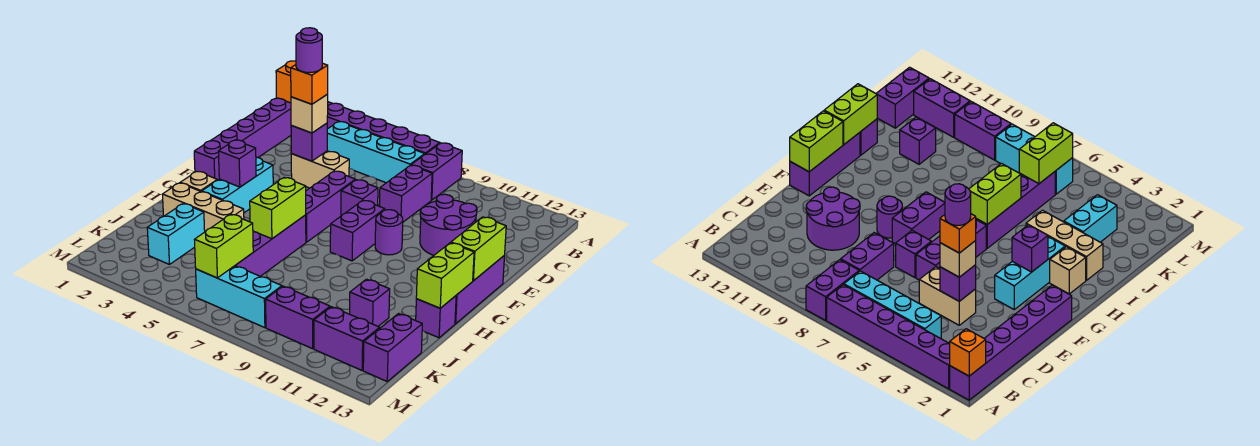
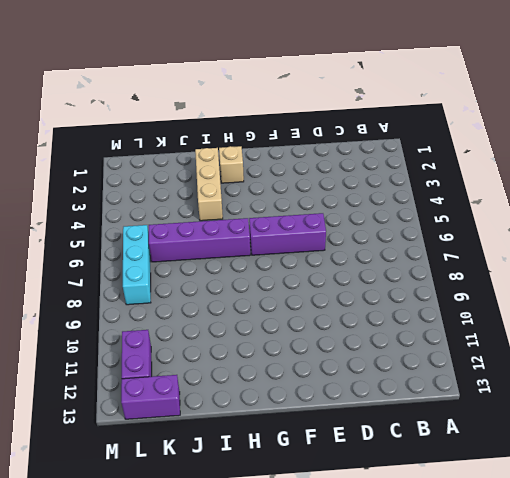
none -> purple brick A1:F1 level 1
none -> purple brick A2:A7 level 1
none -> purple brick A8:B8 level 1
none -> cyan brick B4:B7 level 1

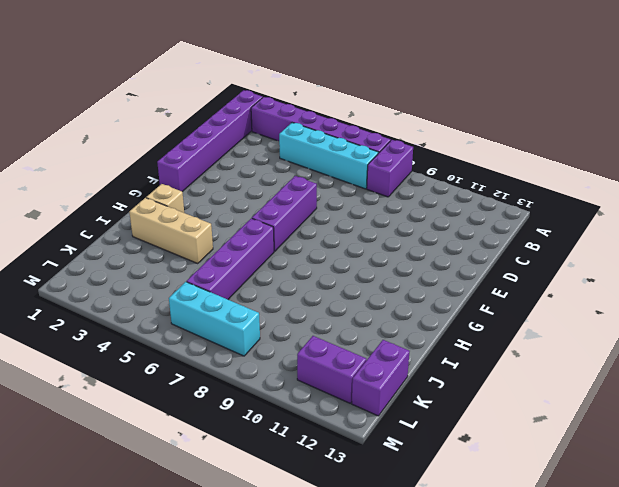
none -> purple brick C8:D8 level 1
none -> tan brick D4:D5 level 1
none -> purple round brick D10:E11 level 1
none -> purple brick E7 level 1

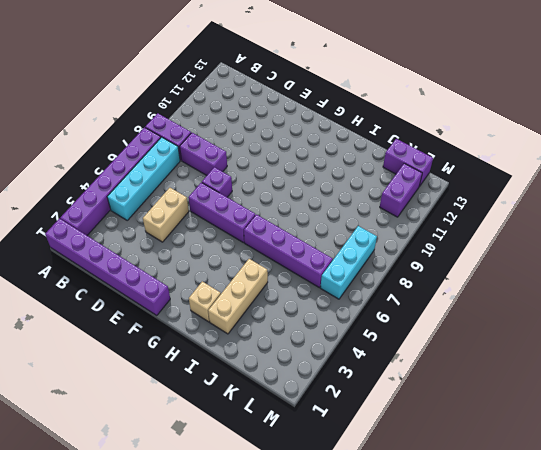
none -> purple round brick D10:E11 level 1
none -> cyan brick F3:H3 level 1
none -> purple brick F8:G8 level 1
none -> purple round brick F9 level 1

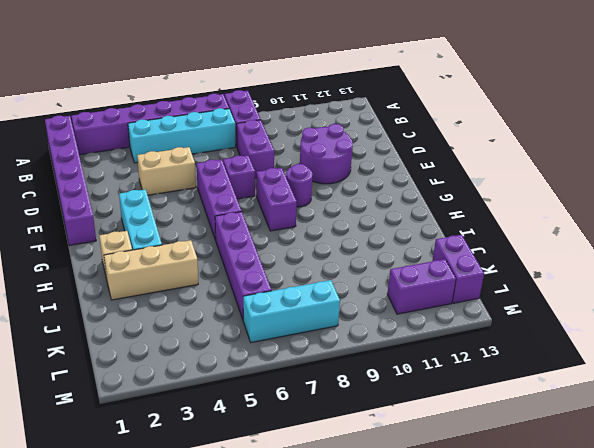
none -> purple brick F13:H13 level 1
none -> purple brick I13 level 1
none -> cyan brick J3:K3 level 1
none -> purple brick J11 level 1

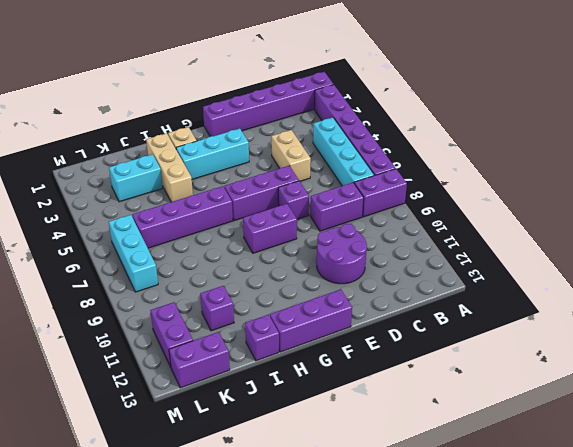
none -> purple round brick F9 level 1
none -> purple brick L9:L10 level 1
none -> orange brick A1 level 2
none -> purple brick D4 level 2

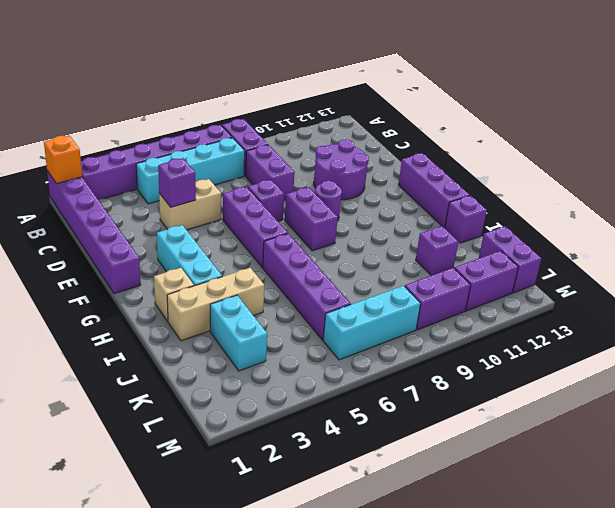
none -> lime brick F13:G13 level 2
none -> purple brick G3 level 2
none -> lime brick H6:I6 level 2
none -> lime brick H13:I13 level 2

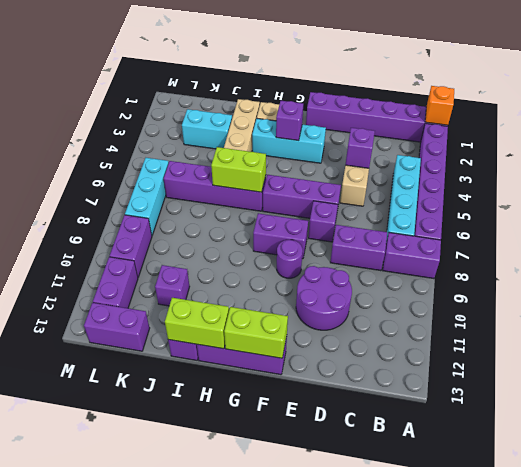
none -> lime brick K6:L6 level 2
none -> tan brick D4 level 3
none -> orange brick D4 level 4
none -> purple round brick D4 level 5

